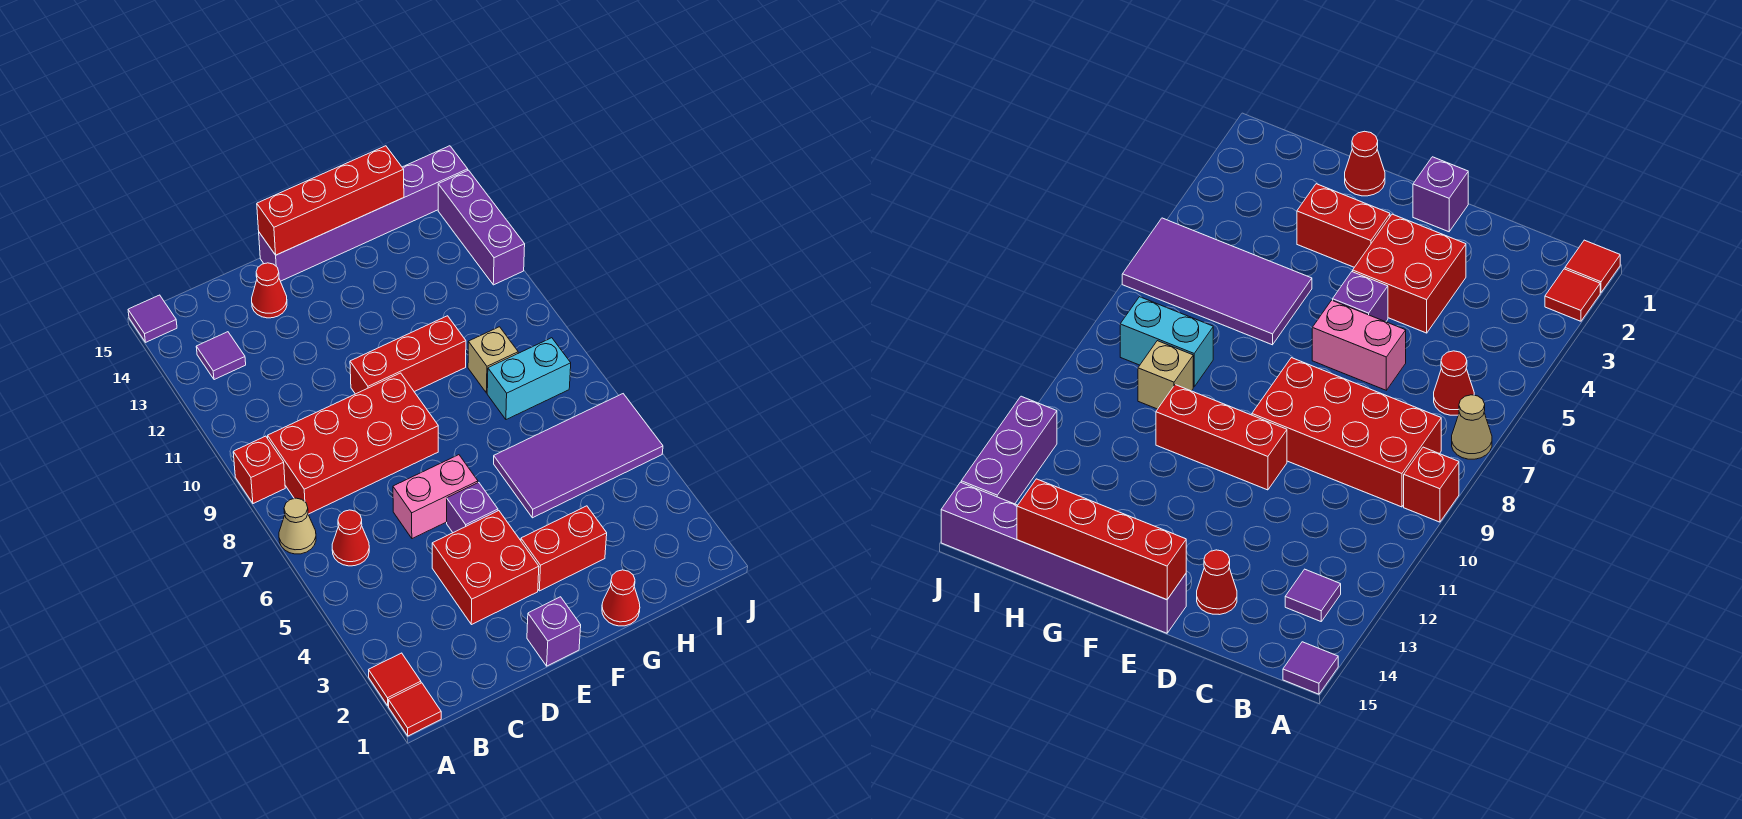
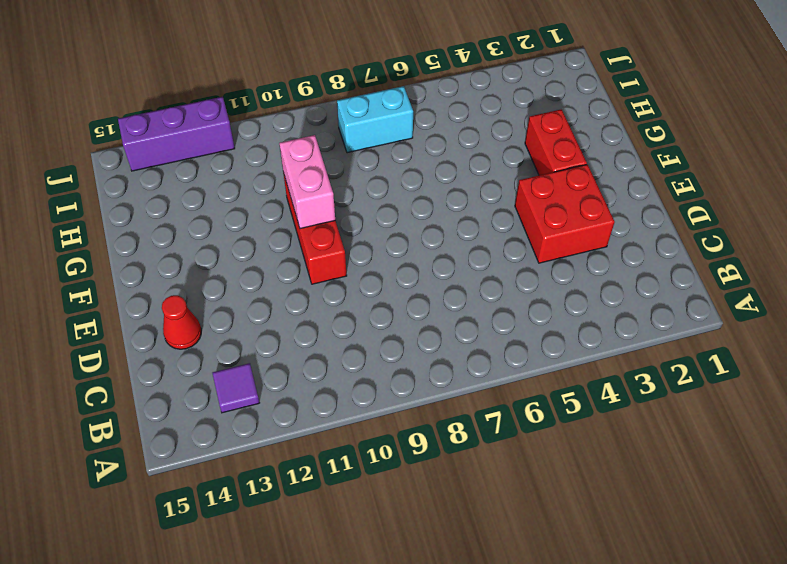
pink brick F10:G10 level 2 -> pink brick D6:E6 level 1
cyan brick I7:I8 level 1 -> cyan brick H8:I8 level 1
none -> red tile A1 level 1
none -> red tile A2 level 1
none -> tan cone A7 level 1

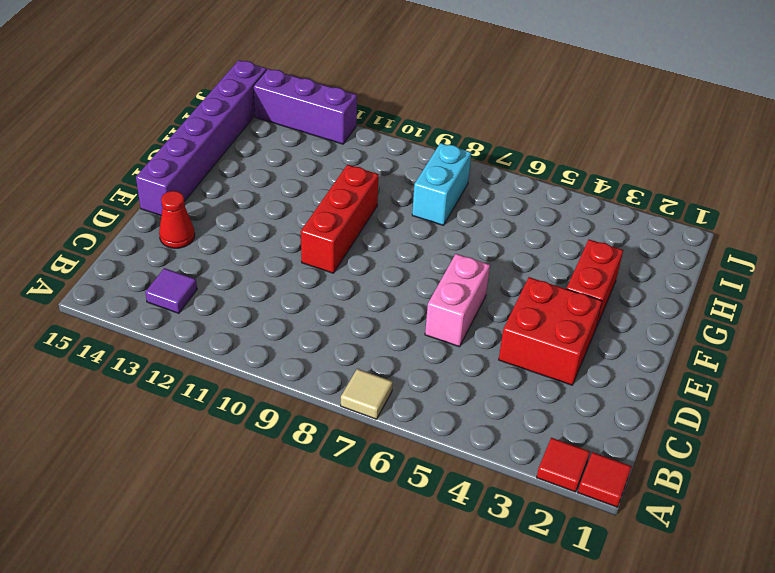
tan tile A7 level 1 -> tan cone A7 level 1
none -> red brick A9 level 1
none -> purple tile A15 level 1
none -> red cone B6 level 1

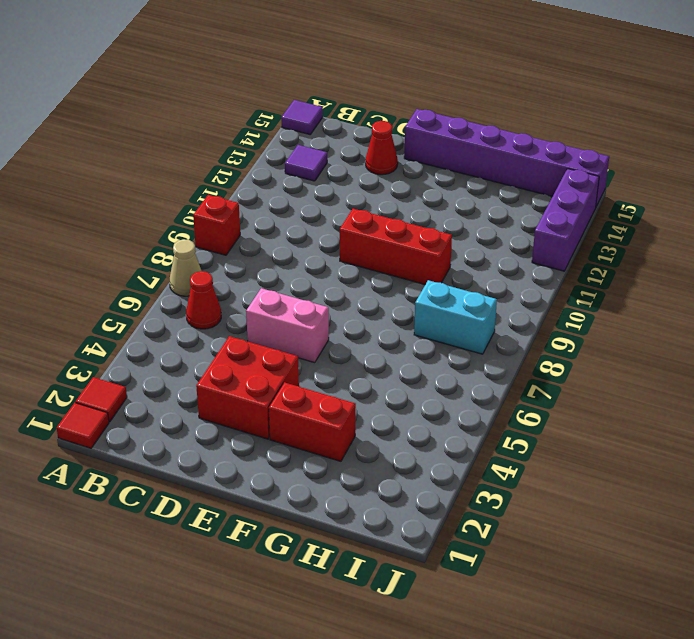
none -> red brick B8:E9 level 1
none -> purple brick E1 level 1
none -> purple brick E5 level 1

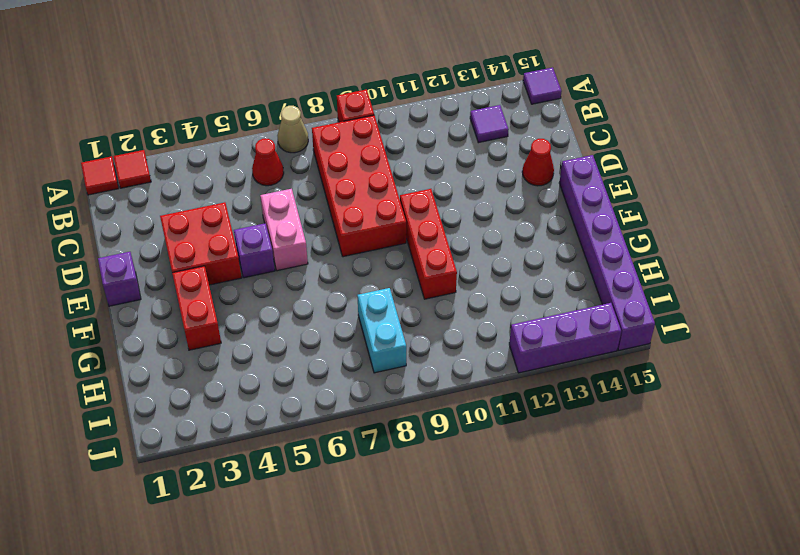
none -> red cone G1 level 1
none -> purple tile G5:J6 level 1
none -> tan brick H9 level 1

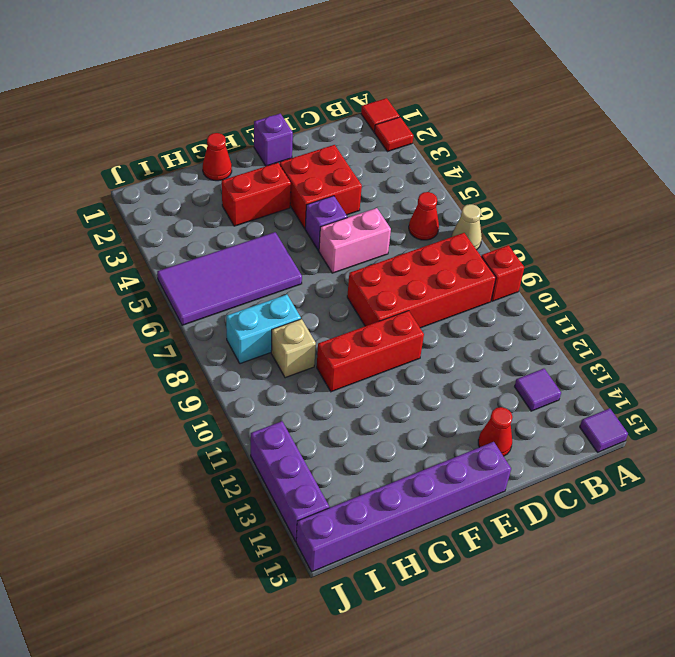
none -> red brick E15:H15 level 2

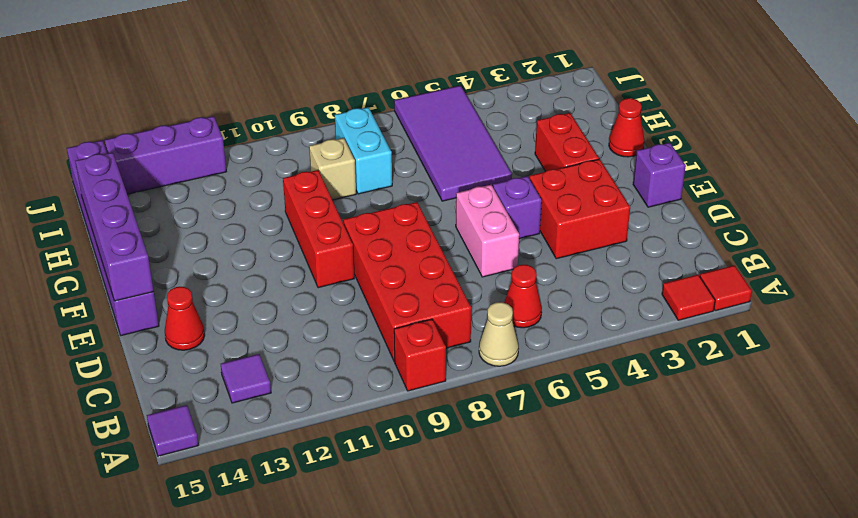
purple brick E15:H15 level 2 -> red brick E15:H15 level 2

